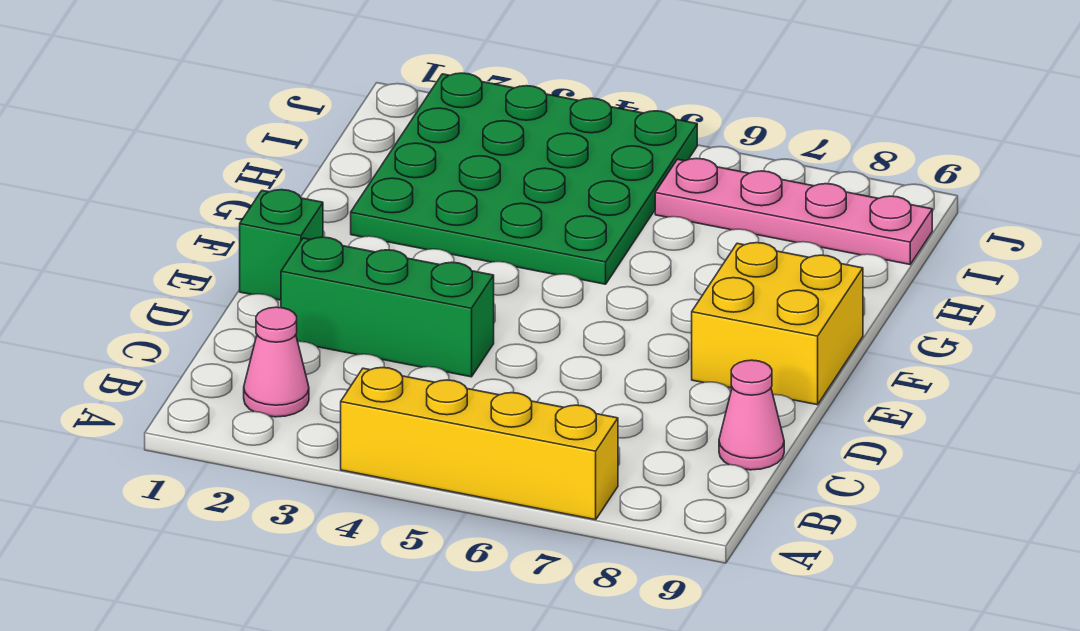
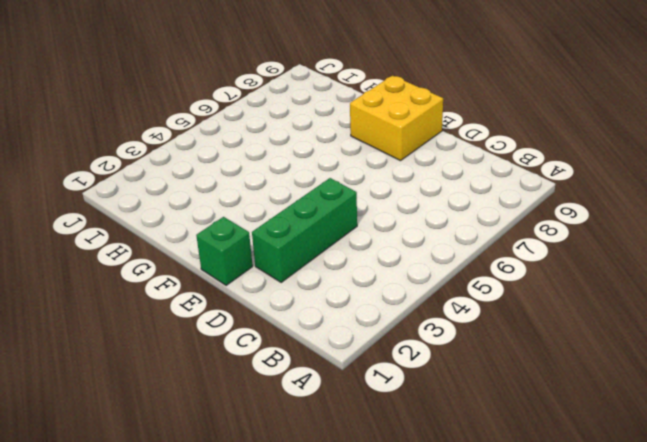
none -> yellow brick A4:A7 level 1
none -> pink cone B2 level 1

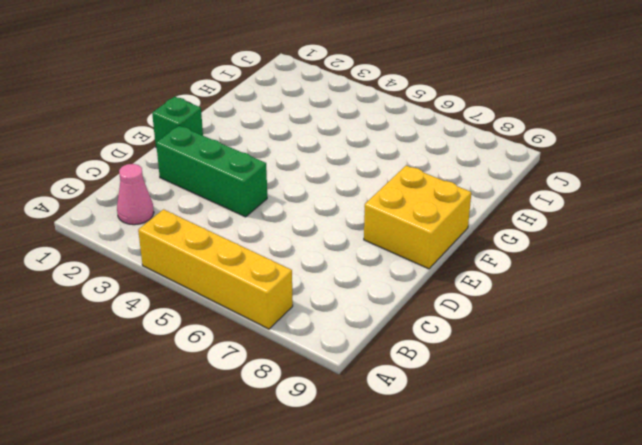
none -> pink cone C9 level 1
none -> green plate G2:J5 level 1

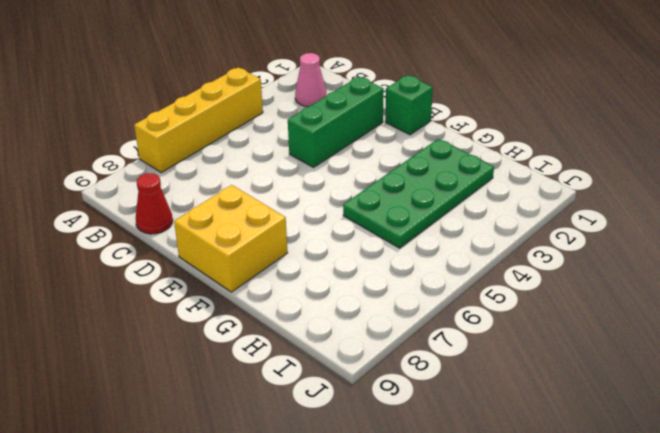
red cone C9 level 1 -> pink cone C9 level 1
green plate G2:H5 level 1 -> green plate G2:J5 level 1
none -> pink plate I6:I9 level 1

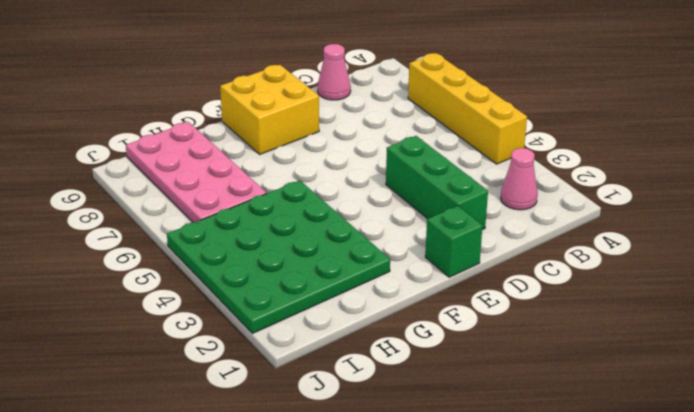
pink plate H6:I9 level 1 -> pink plate I6:I9 level 1

